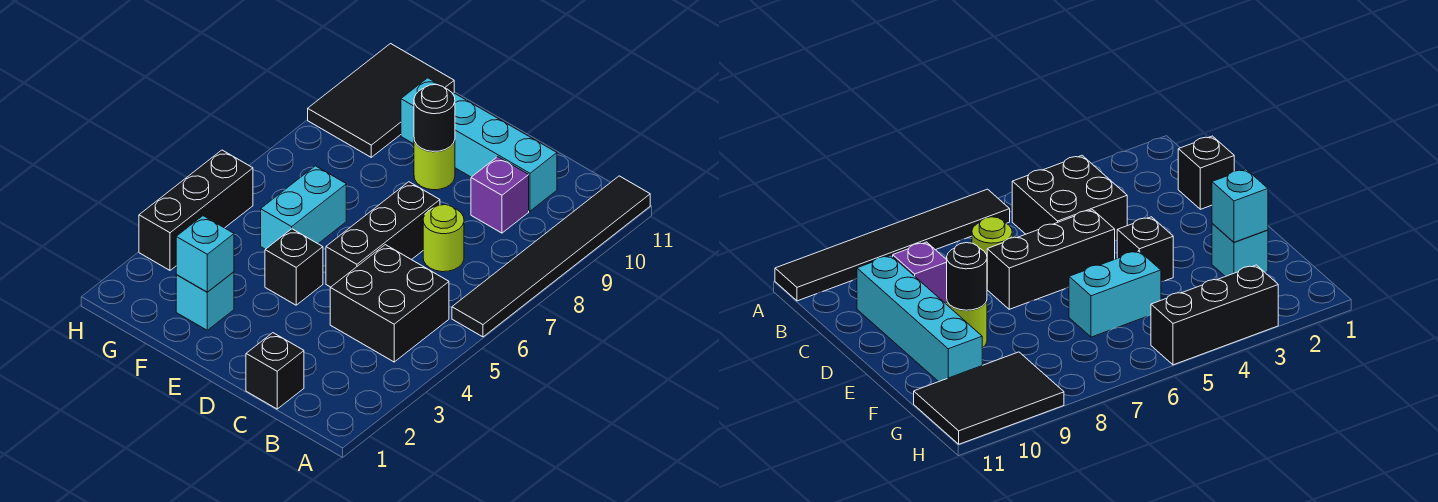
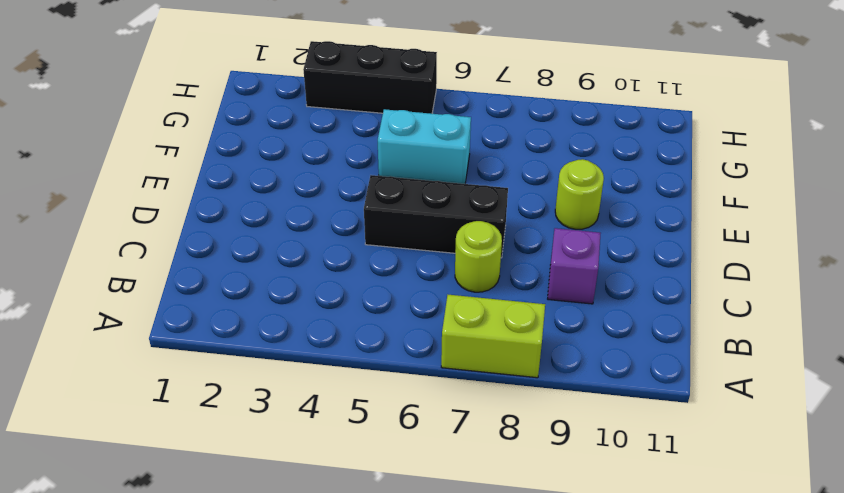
lime brick A7:A8 level 1 -> black tile A6:A11 level 1
none -> black brick B4:C5 level 1
none -> black brick C1 level 1
none -> cyan brick C10:F10 level 1

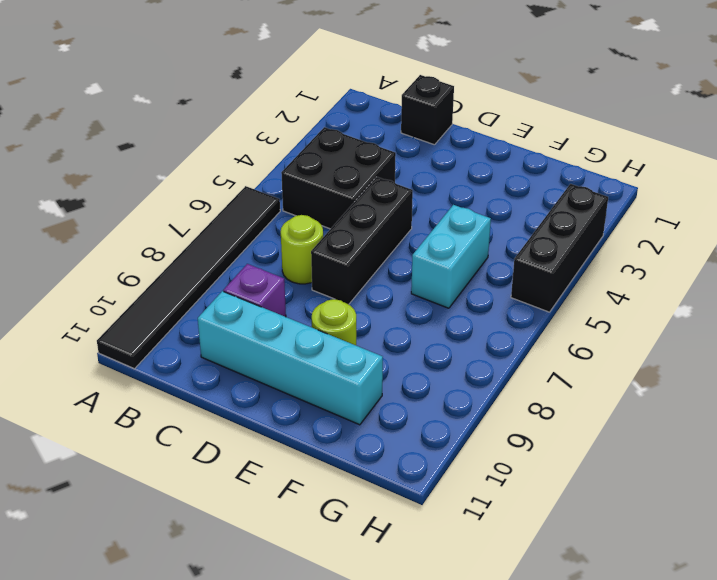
none -> black brick E4 level 1
none -> cyan brick F2 level 1
none -> black tile G9:H11 level 1

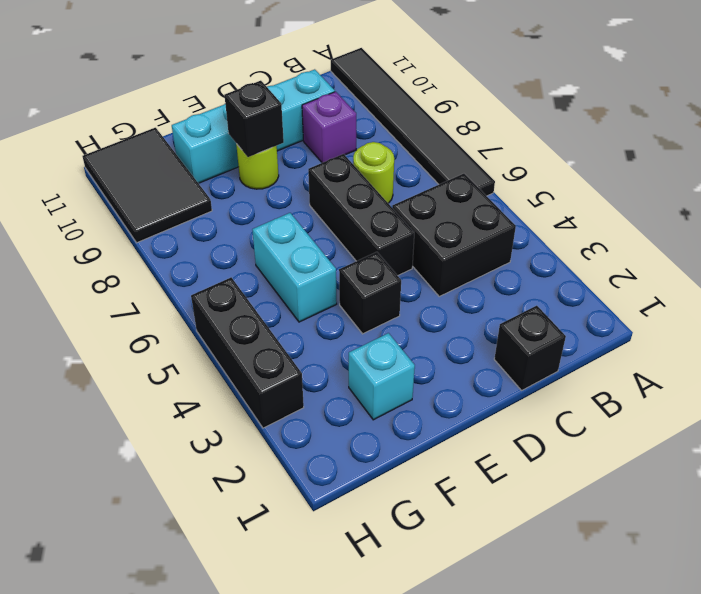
black brick E9 level 2 -> black round brick E9 level 2
none -> cyan brick F2 level 2

